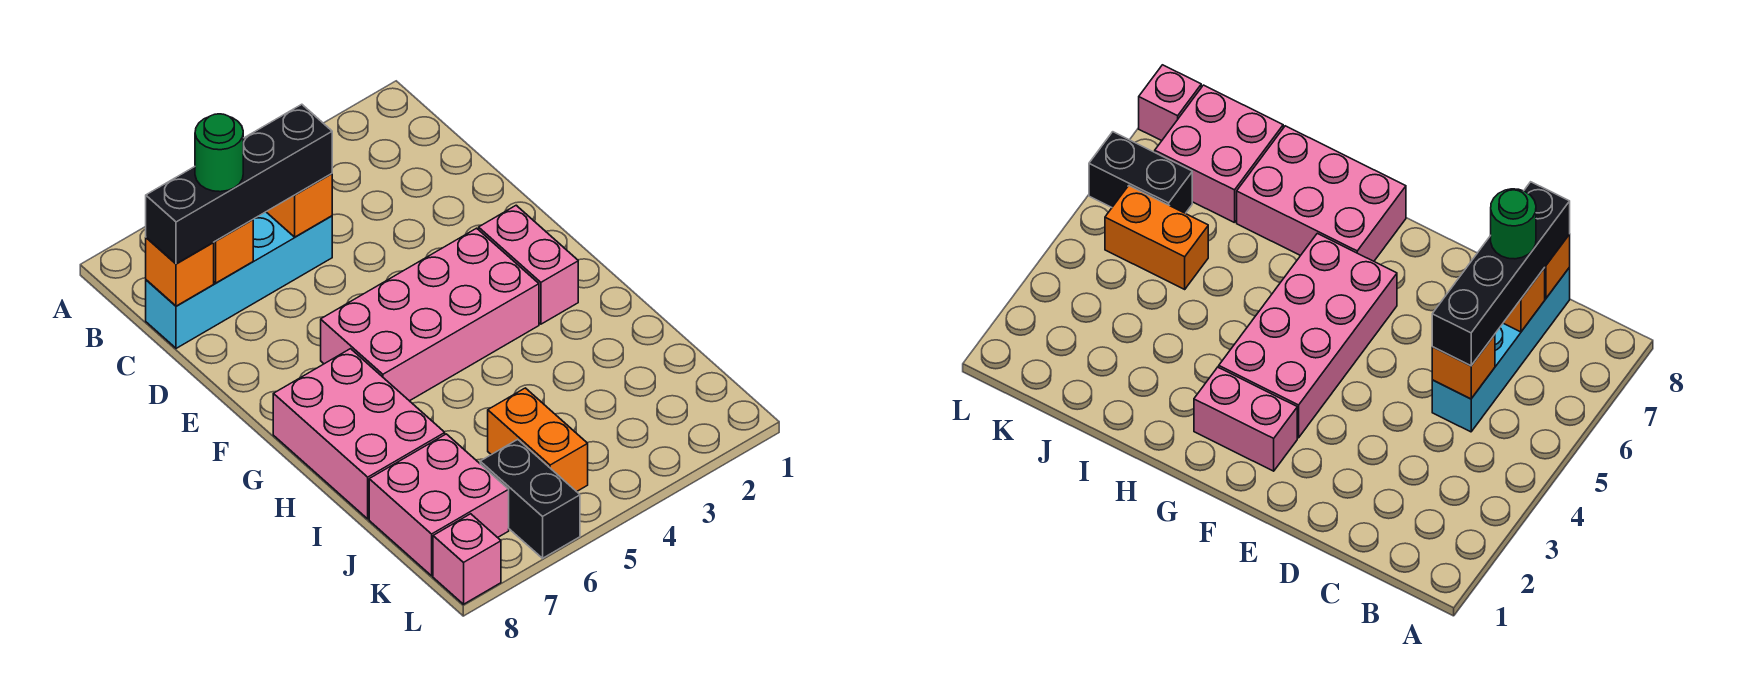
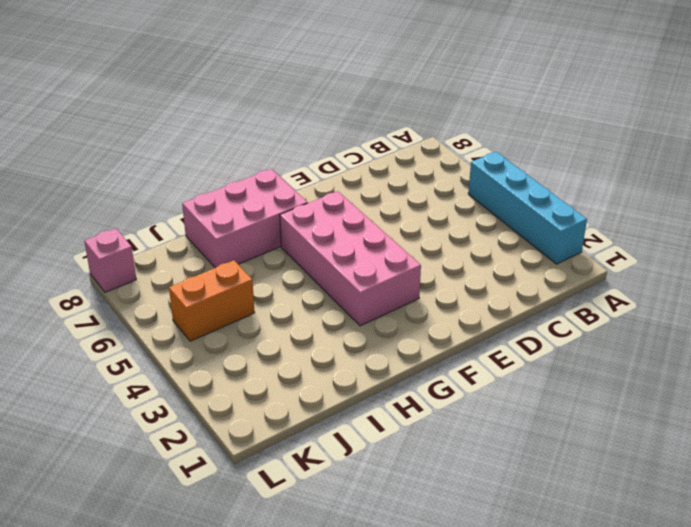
cyan brick A2:A5 level 1 -> cyan brick C5:C8 level 1
none -> pink brick F2:G2 level 1
none -> pink brick J7:K8 level 1
none -> black brick K6:L6 level 1

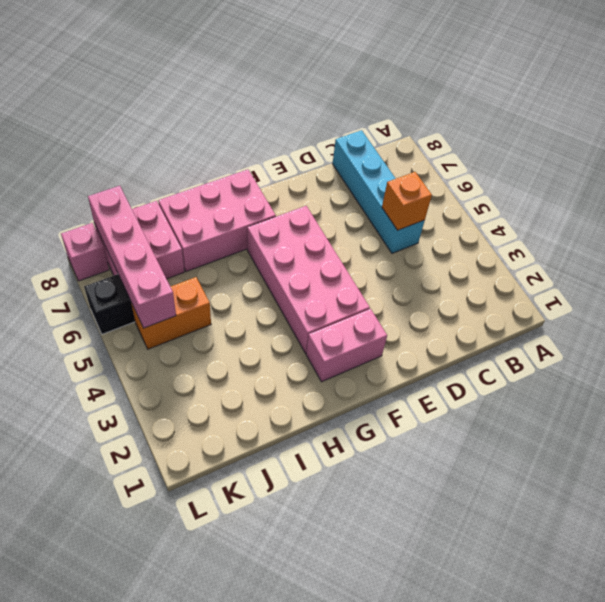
pink brick K5:K8 level 2 -> none
none -> orange brick C7 level 2
none -> orange brick C8 level 2
none -> black brick C5:C8 level 3

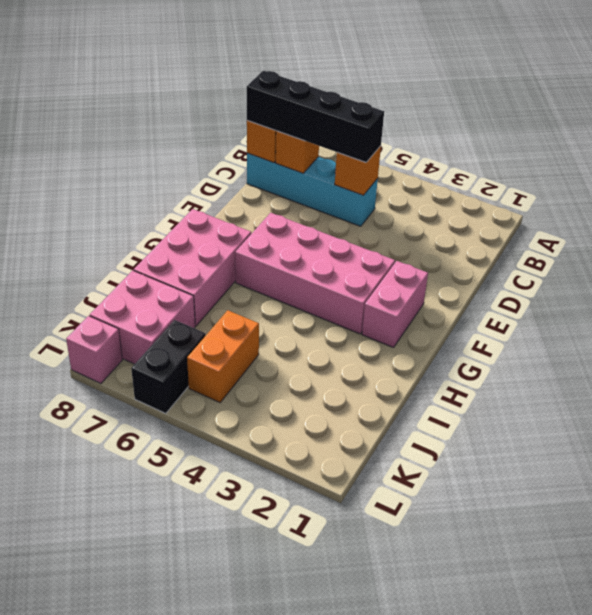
none -> green round brick C7 level 4

